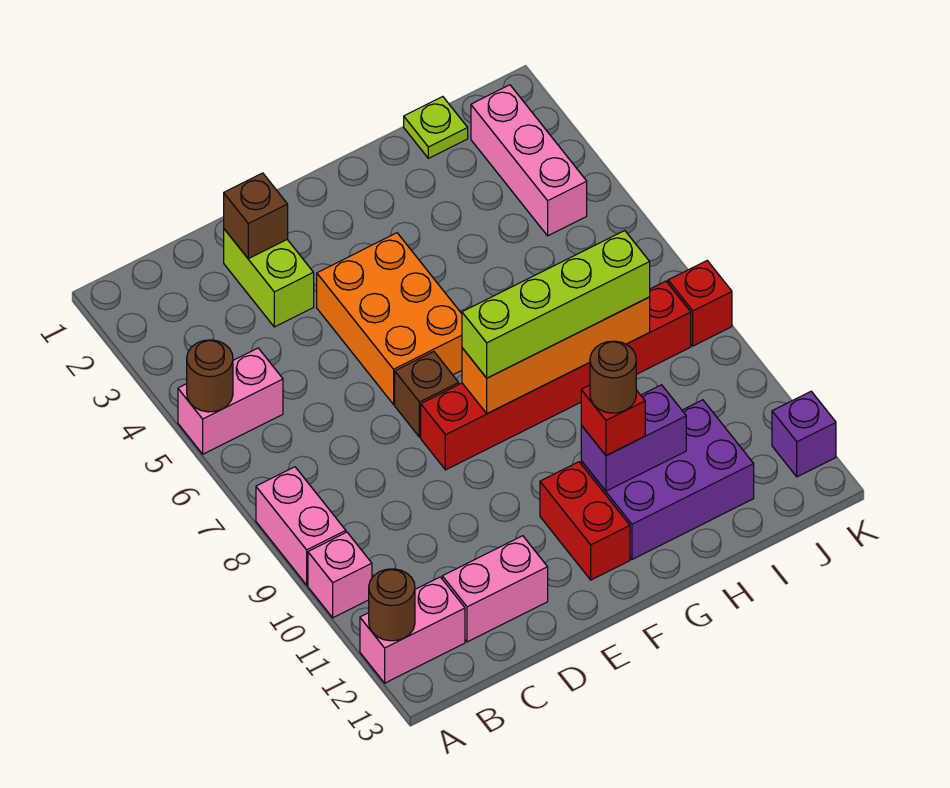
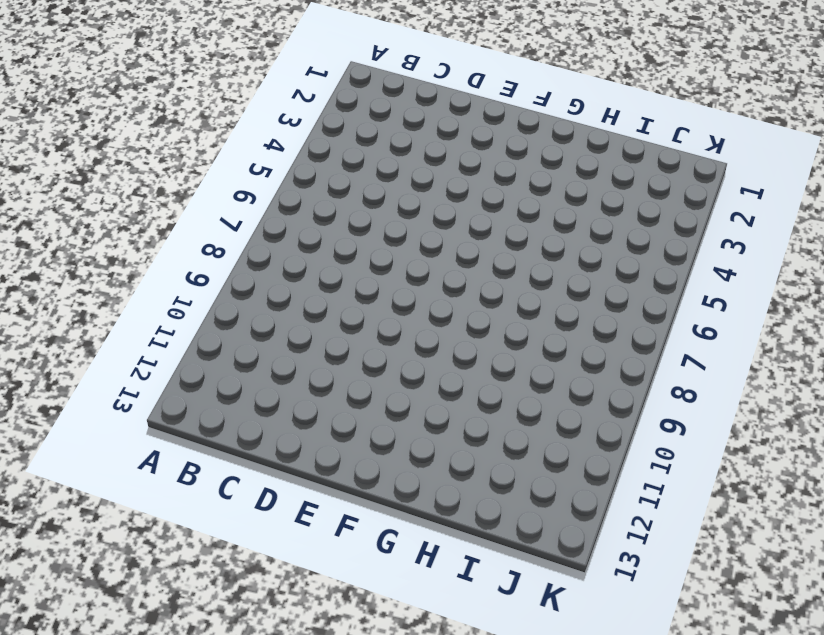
none -> pink brick A5:B5 level 1
none -> pink brick A8:A9 level 1
none -> pink brick A10 level 1

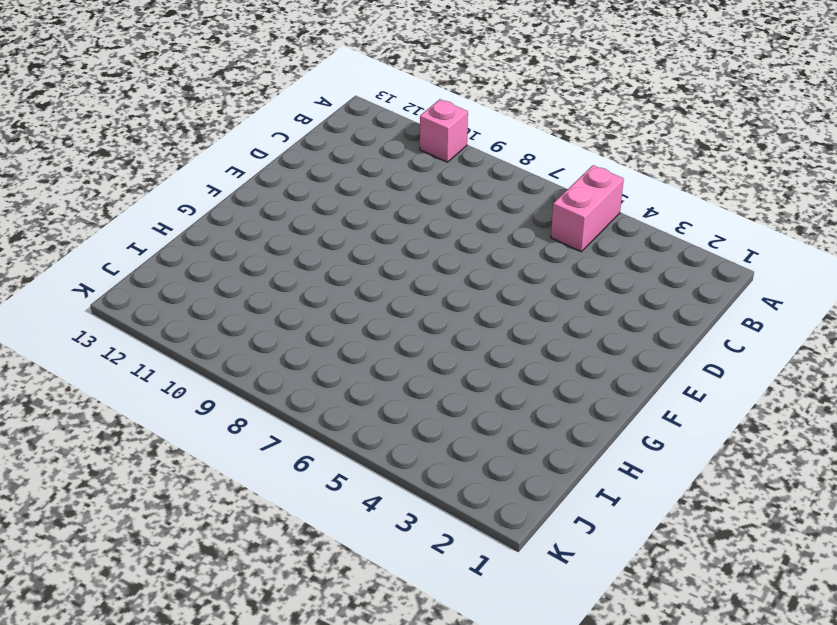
none -> pink brick A8:A9 level 1
none -> pink brick A12:B12 level 1
none -> pink brick C12:D12 level 1

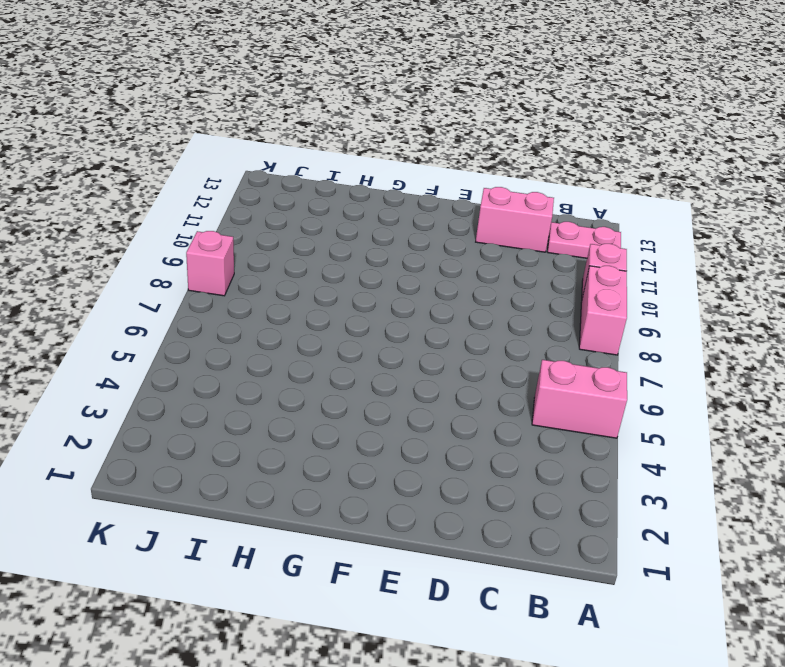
pink plate A12:B12 level 1 -> pink brick A12:B12 level 1
pink brick K8 level 1 -> red brick K8 level 1
none -> lime brick D2:D3 level 1
none -> orange brick E4:F6 level 1
none -> brown brick E7 level 1

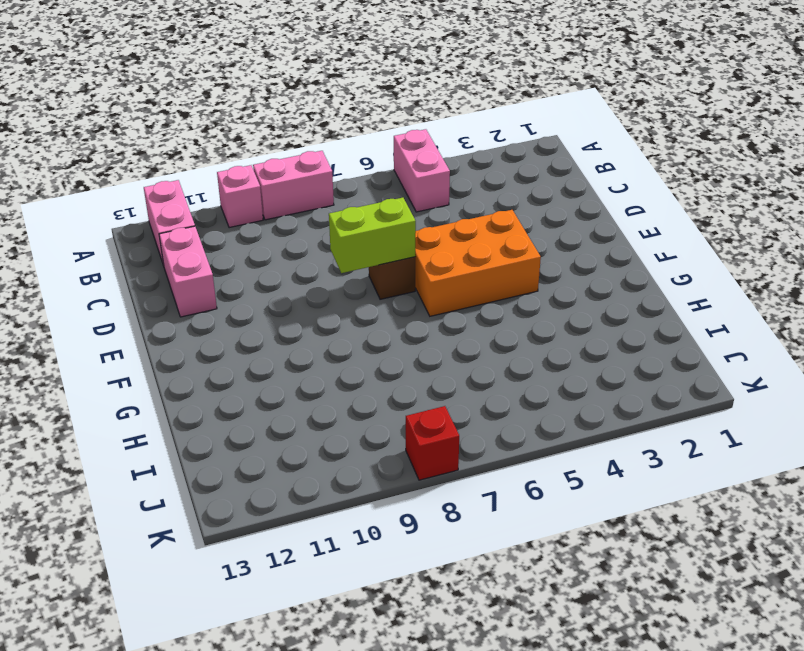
lime brick E7:E8 level 2 -> lime brick D2:D3 level 1
none -> red brick E8:J8 level 1
none -> red brick F11:F12 level 1
none -> purple brick G11:I12 level 1

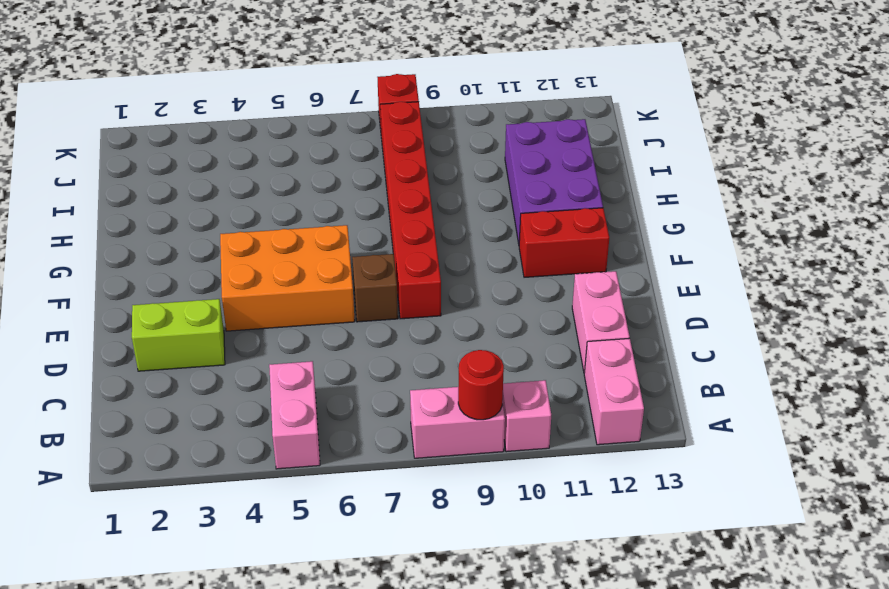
red round brick A9 level 2 -> none
none -> lime plate I1 level 1
none -> pink brick J2:J4 level 1
none -> purple brick K12 level 1

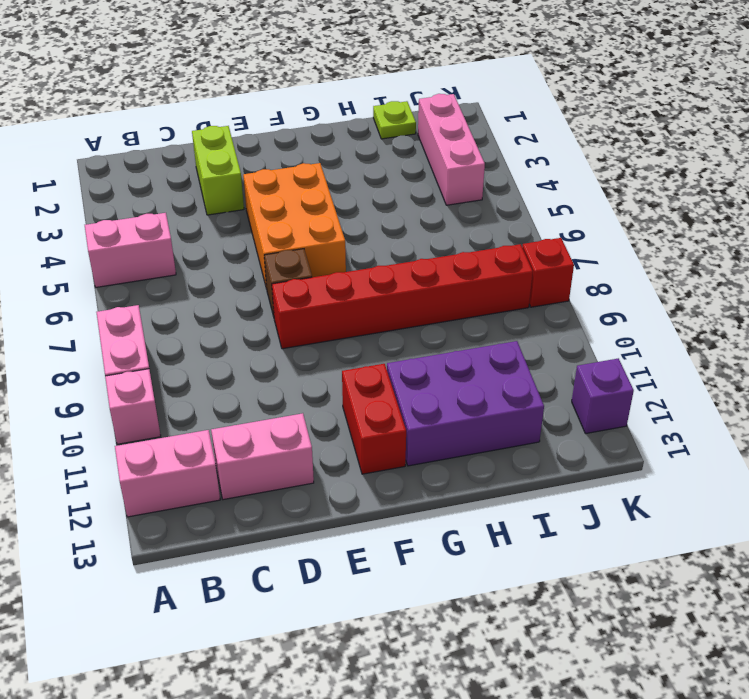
none -> brown round brick A5 level 2
none -> brown round brick A12 level 2
none -> brown brick D2 level 2

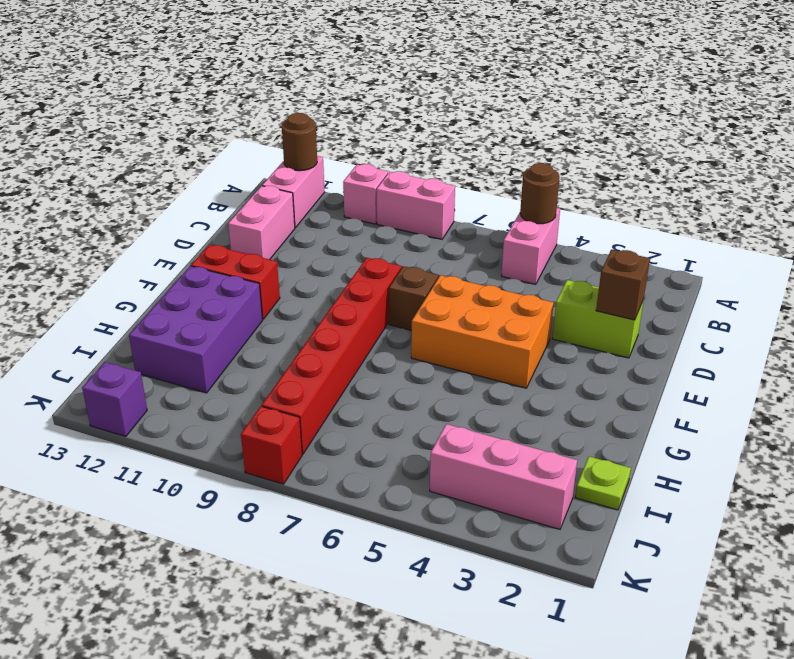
none -> orange brick F8:I8 level 2
none -> purple brick G11:H11 level 2
none -> lime brick F8:I8 level 3

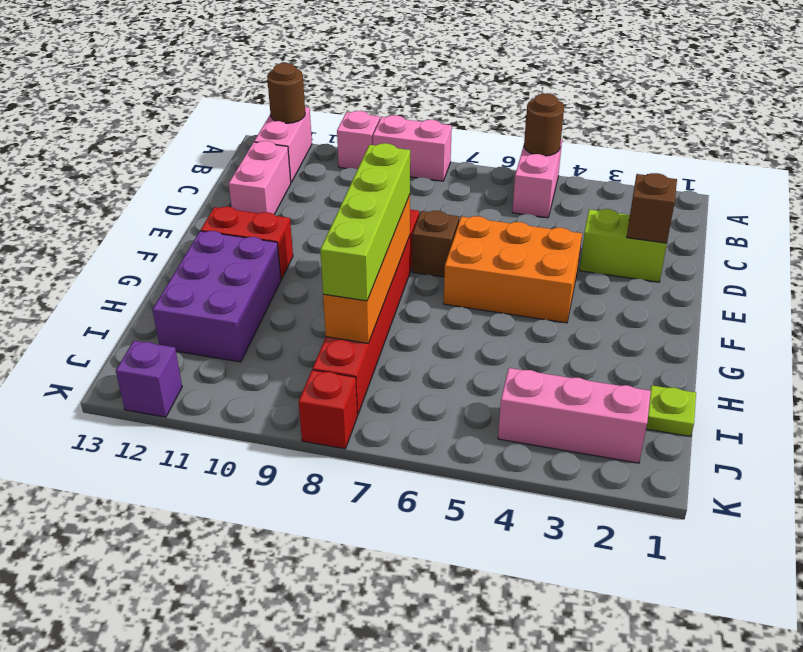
none -> purple brick G11:H11 level 2
none -> red brick G11 level 3
none -> brown round brick G11 level 4

